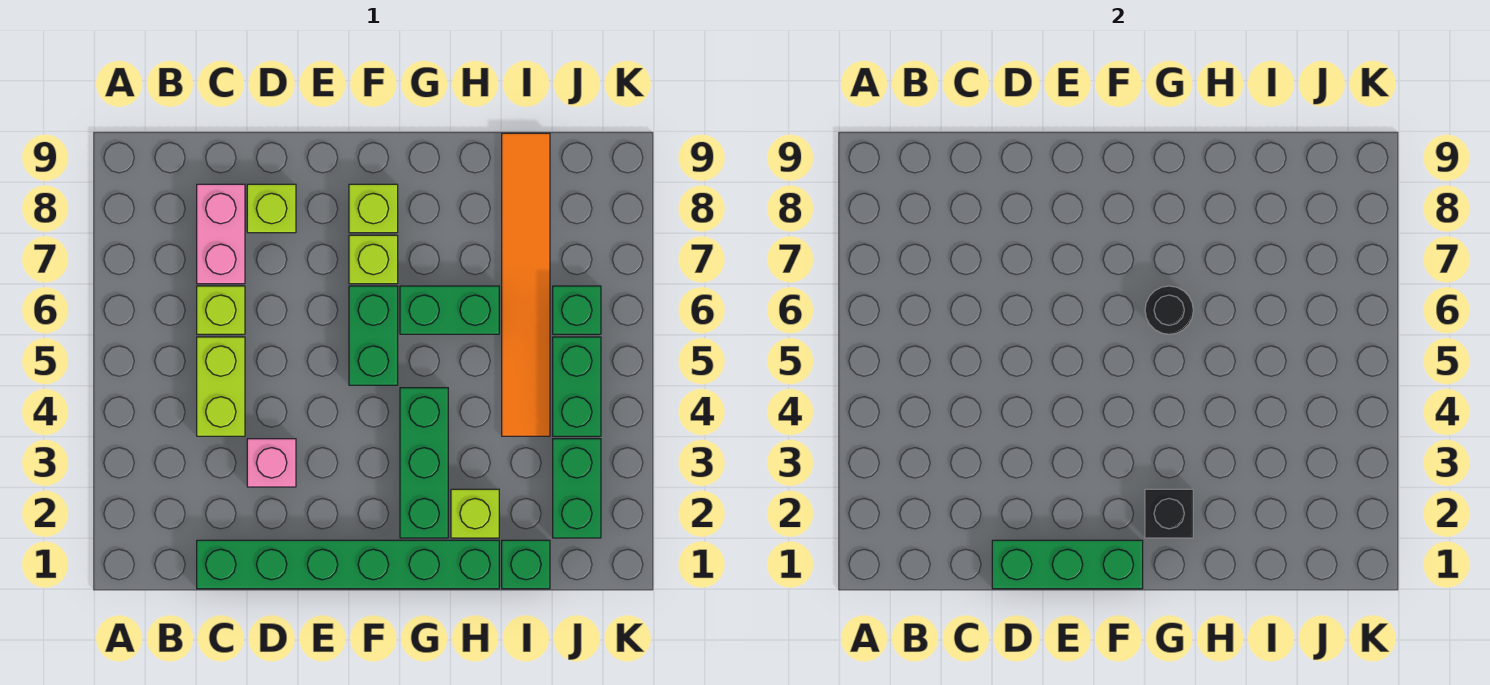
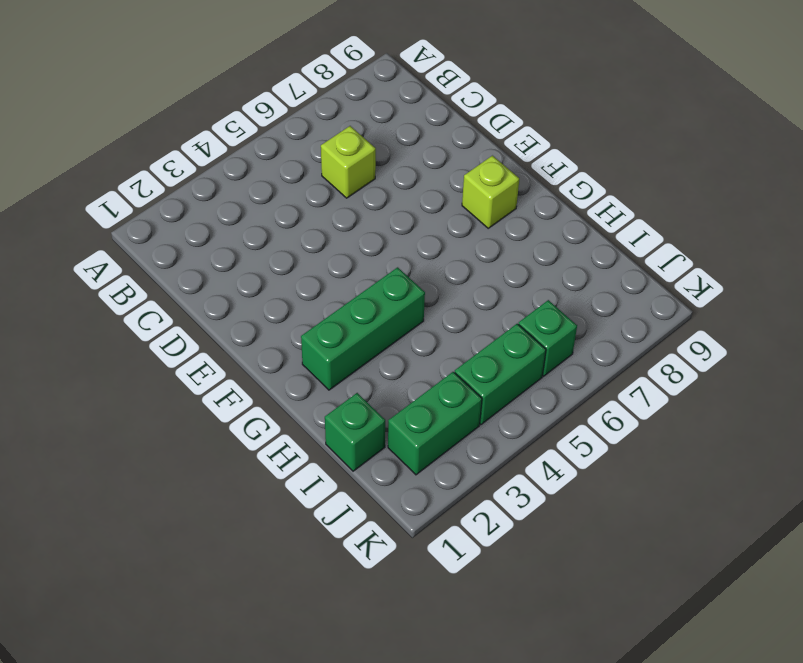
none -> green brick C1:H1 level 1
none -> lime brick C4:C5 level 1
none -> pink brick C7:C8 level 1

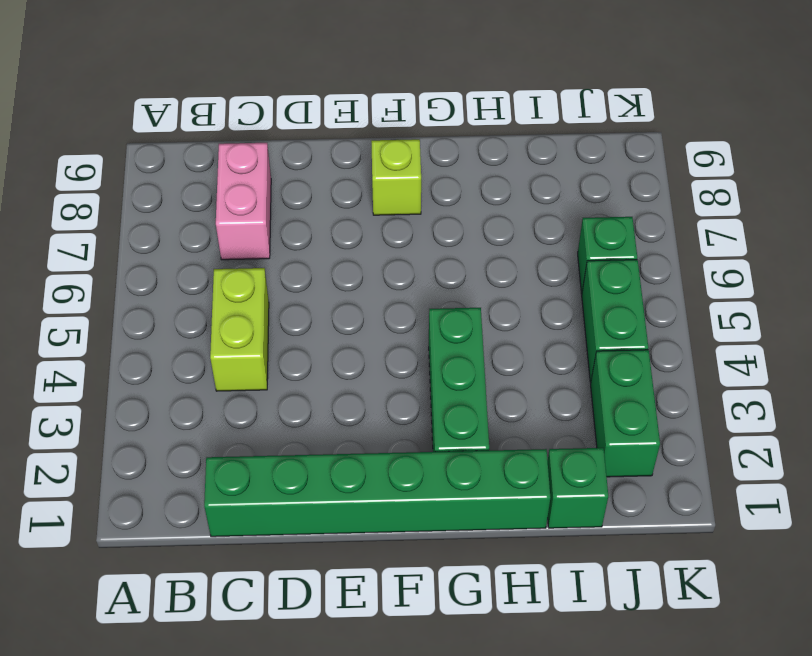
none -> lime brick C6 level 1
none -> pink brick D3 level 1
none -> lime brick D8 level 1

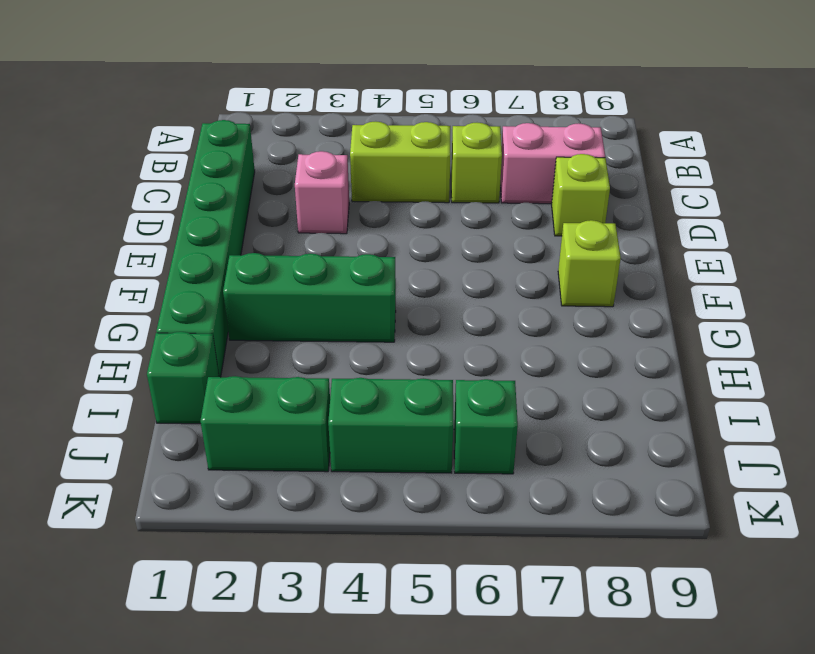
none -> green brick F5:F6 level 1
none -> lime brick F7 level 1
none -> green brick G6:H6 level 1

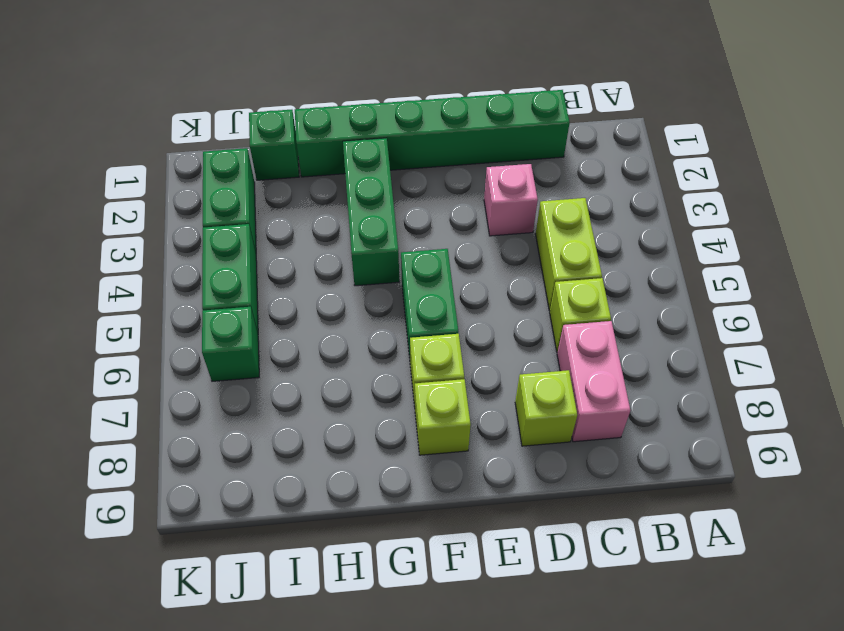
none -> green brick G6:H6 level 1
none -> lime brick H2 level 1
none -> orange tile I4:I9 level 1

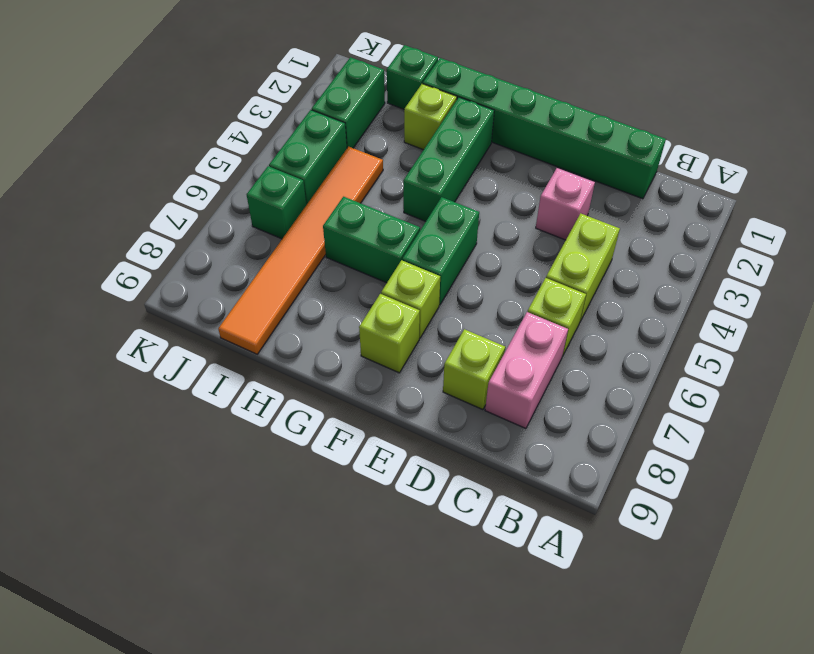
none -> green brick D1:F1 level 2
none -> black brick G2 level 2
none -> black round brick G6 level 2

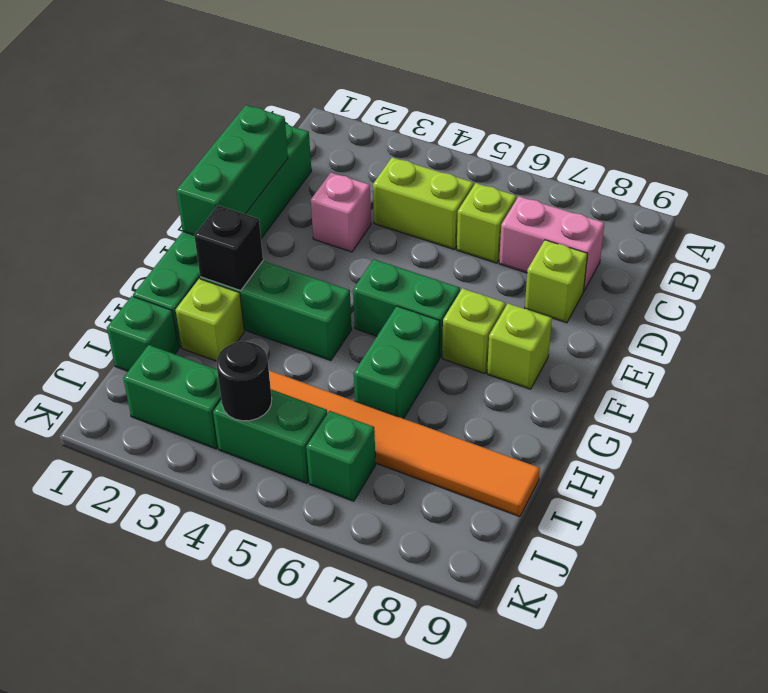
black round brick J4 level 2 -> black round brick G6 level 2

